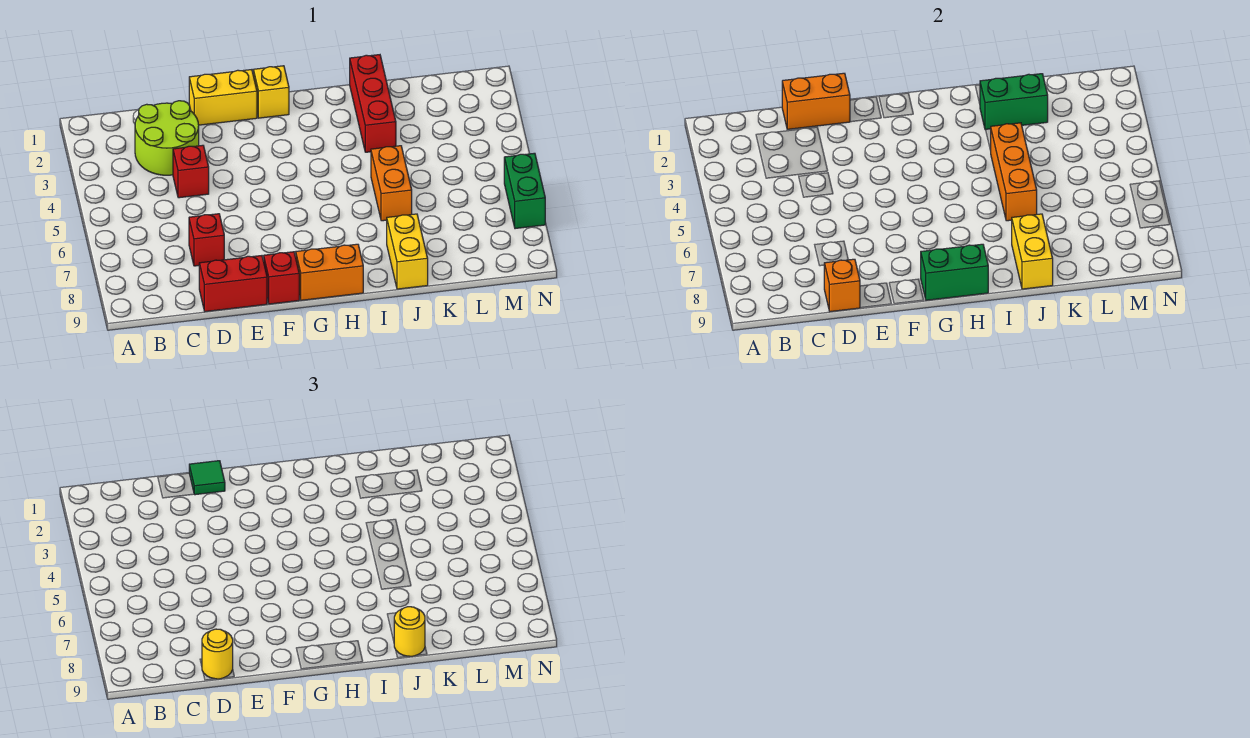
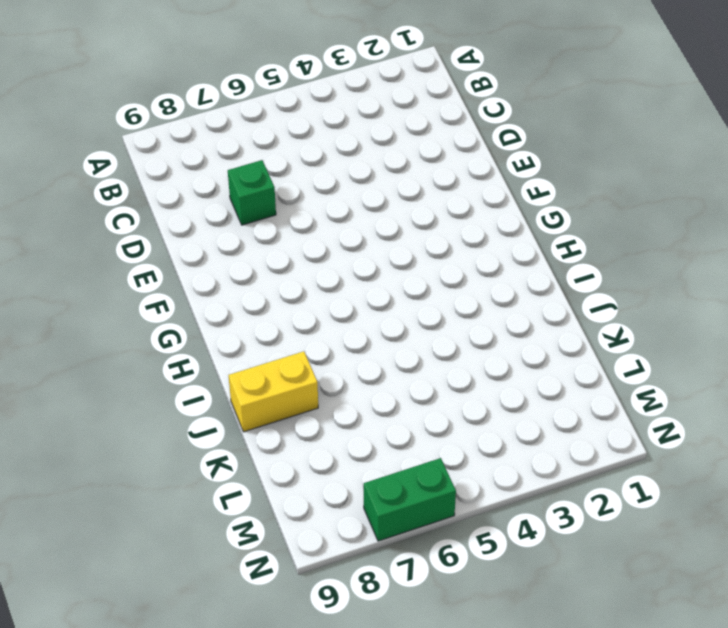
green brick D7 level 1 -> red brick D7 level 1
none -> lime round brick C2:D3 level 1
none -> red brick D4 level 1
none -> red brick D9:E9 level 1

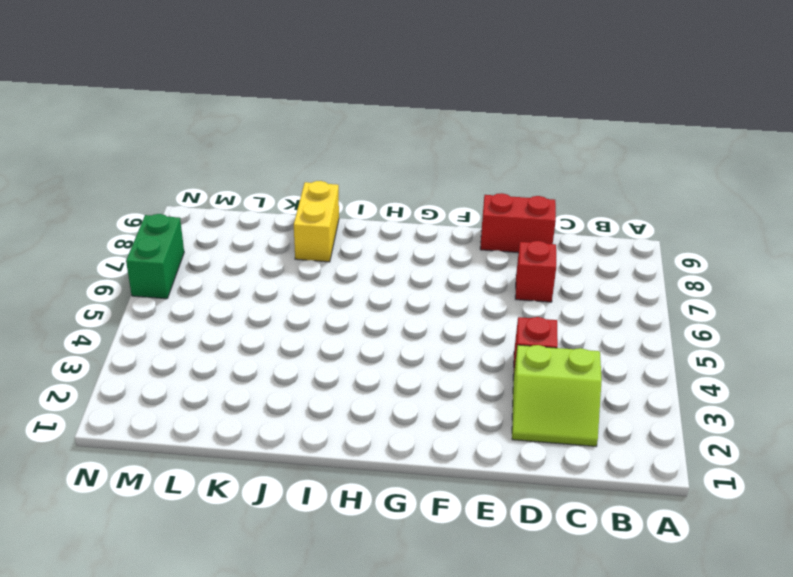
lime slope C2:D3 level 1 top 3 -> lime round brick C2:D3 level 1
none -> yellow brick E1:F1 level 1
none -> red brick F9 level 1
none -> yellow brick G1 level 1

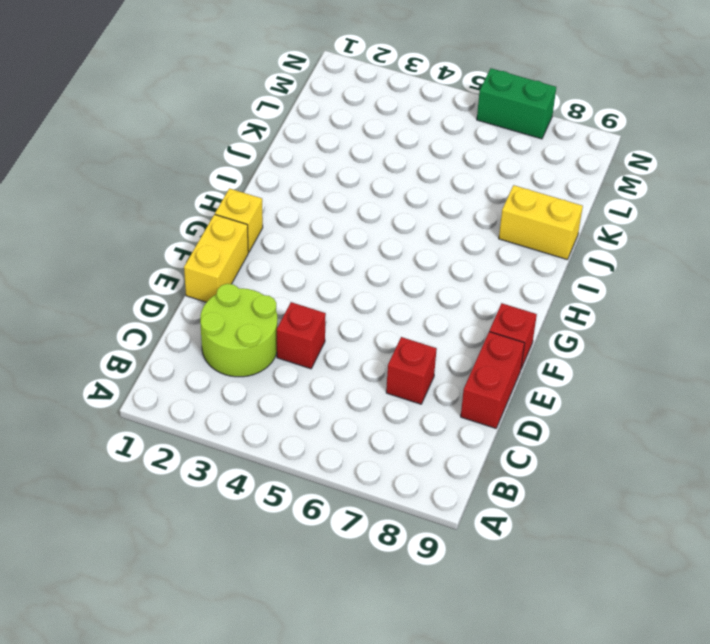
none -> orange brick G9:H9 level 1
none -> red brick J1:J3 level 1
none -> orange brick J5:J6 level 1

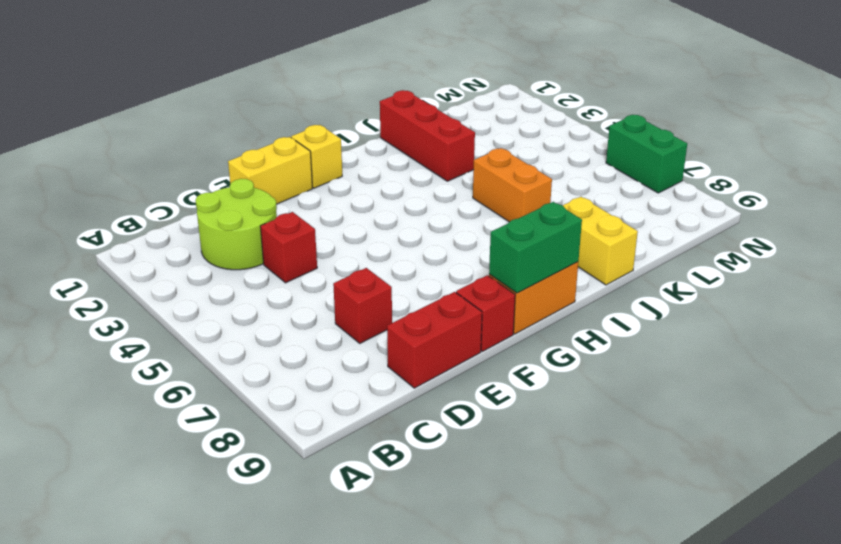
none -> orange brick D1:E1 level 2
none -> orange brick D9 level 2
none -> green brick J2:K2 level 2

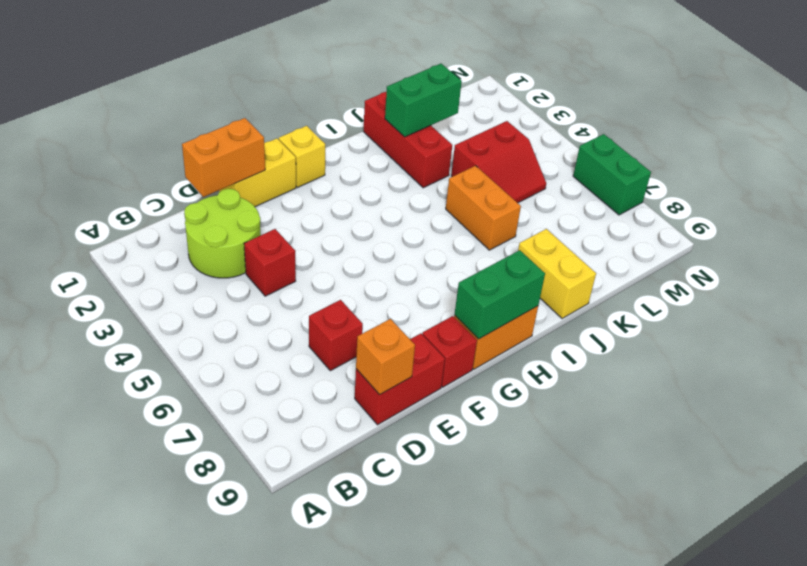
red slope K4:L5 level 1 top 4 -> none
none -> orange brick J4:J6 level 2
none -> yellow brick J8:J9 level 2
none -> yellow round brick D9 level 3

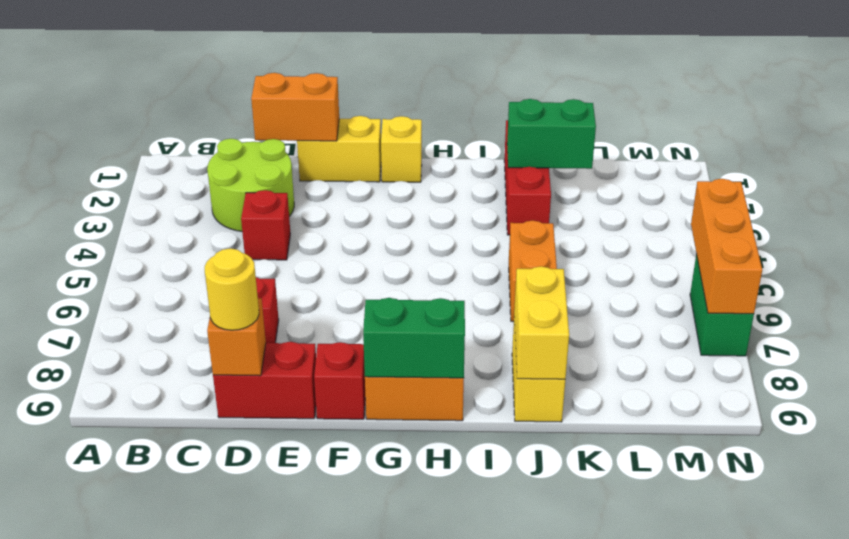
orange brick N5:N7 level 2 -> orange brick J4:J6 level 2
none -> green tile E1 level 3
none -> yellow round brick J9 level 3

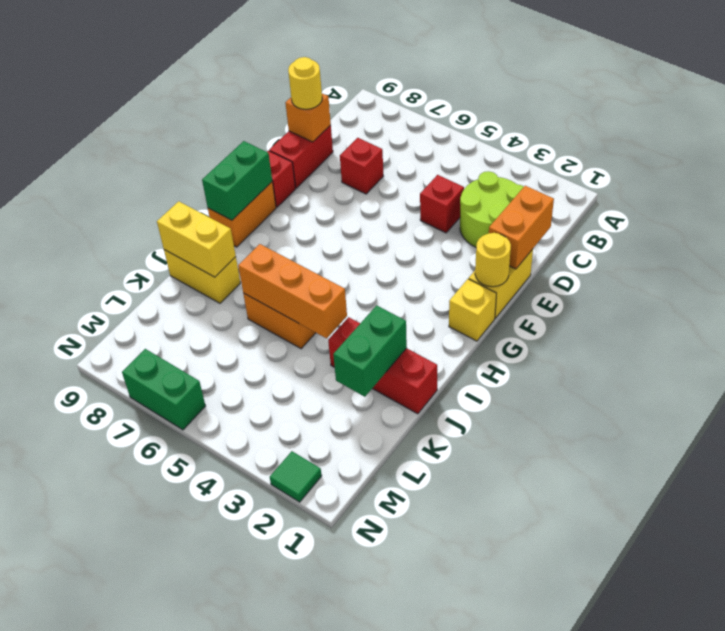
yellow round brick F1 level 2 -> yellow round brick J9 level 3
green tile N2 level 1 -> green tile E1 level 3

